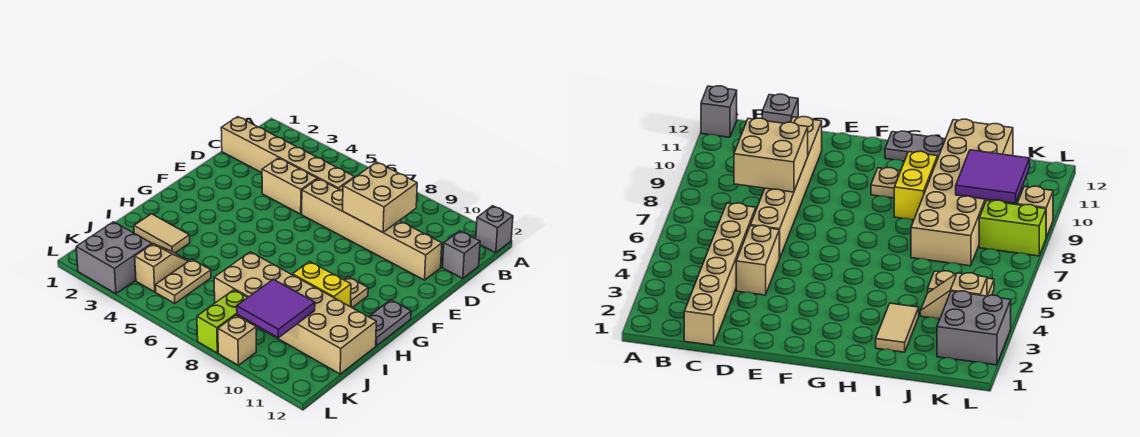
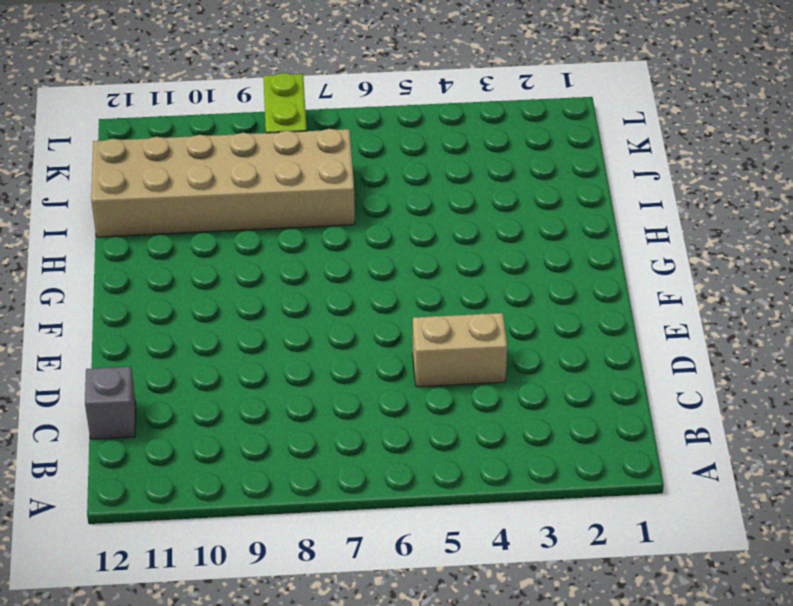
none -> grey brick A12 level 1
none -> tan brick C1:C6 level 1
none -> tan brick D6:D11 level 1

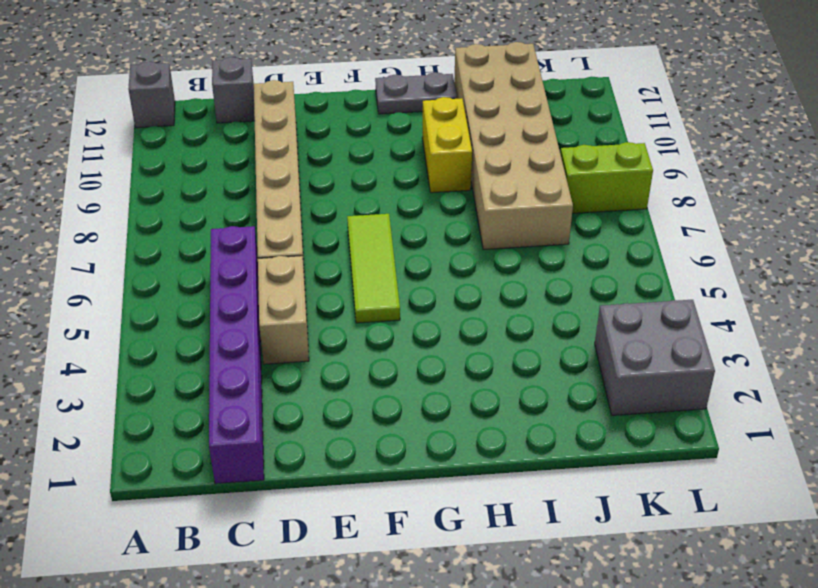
purple brick C1:C6 level 1 -> tan brick C1:C6 level 1
lime tile F5:F7 level 1 -> none
none -> tan plate G10 level 1
none -> tan tile I2:I3 level 1
none -> tan slope J4:K4 level 1 top K

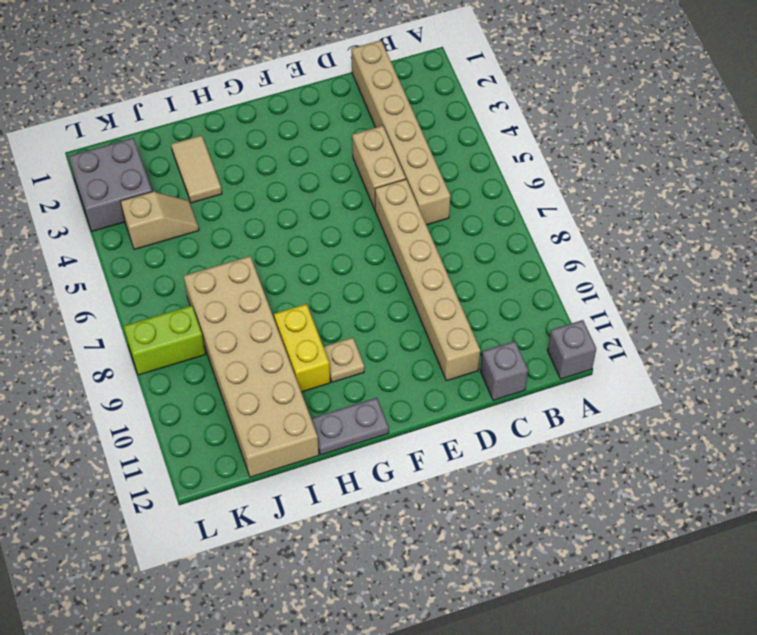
none -> tan plate J5:K5 level 1
none -> tan brick L9 level 1
none -> tan brick C8:D9 level 2

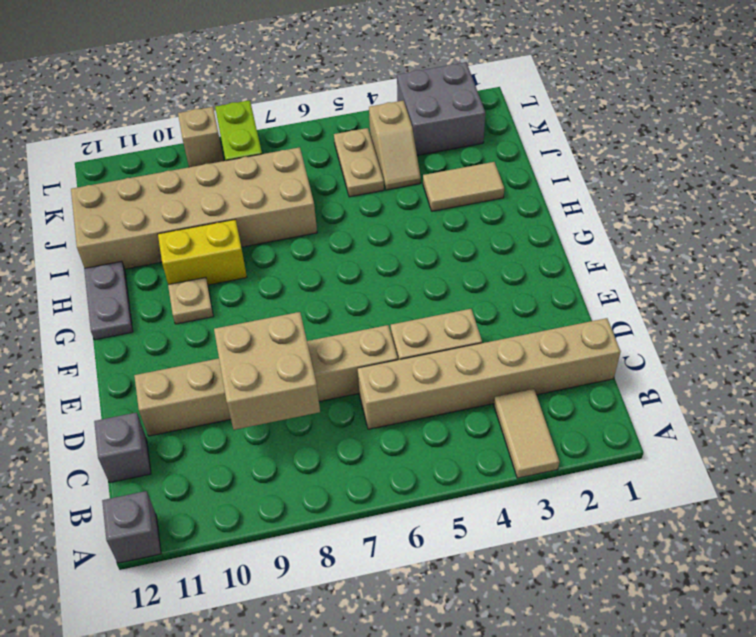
tan tile A3:B3 level 1 -> none
none -> purple tile J9:K10 level 2

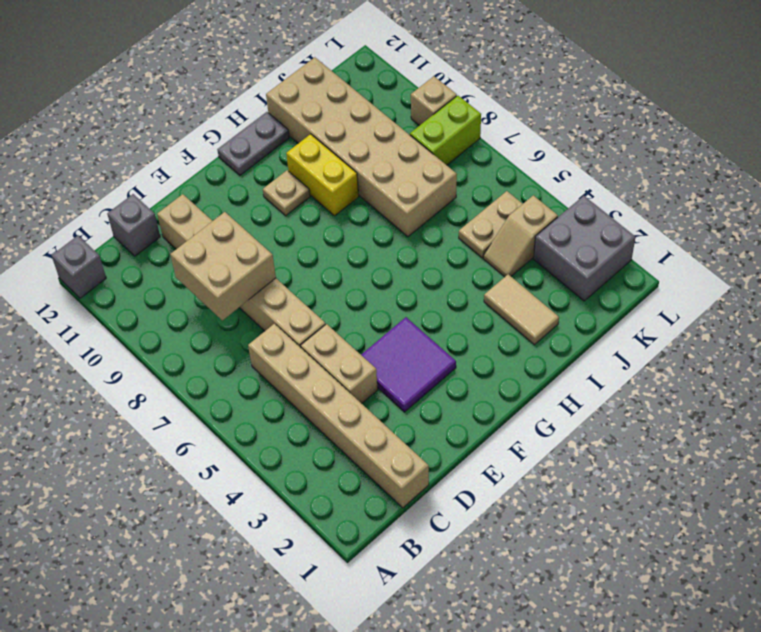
purple tile E3:F4 level 1 -> purple tile J9:K10 level 2

